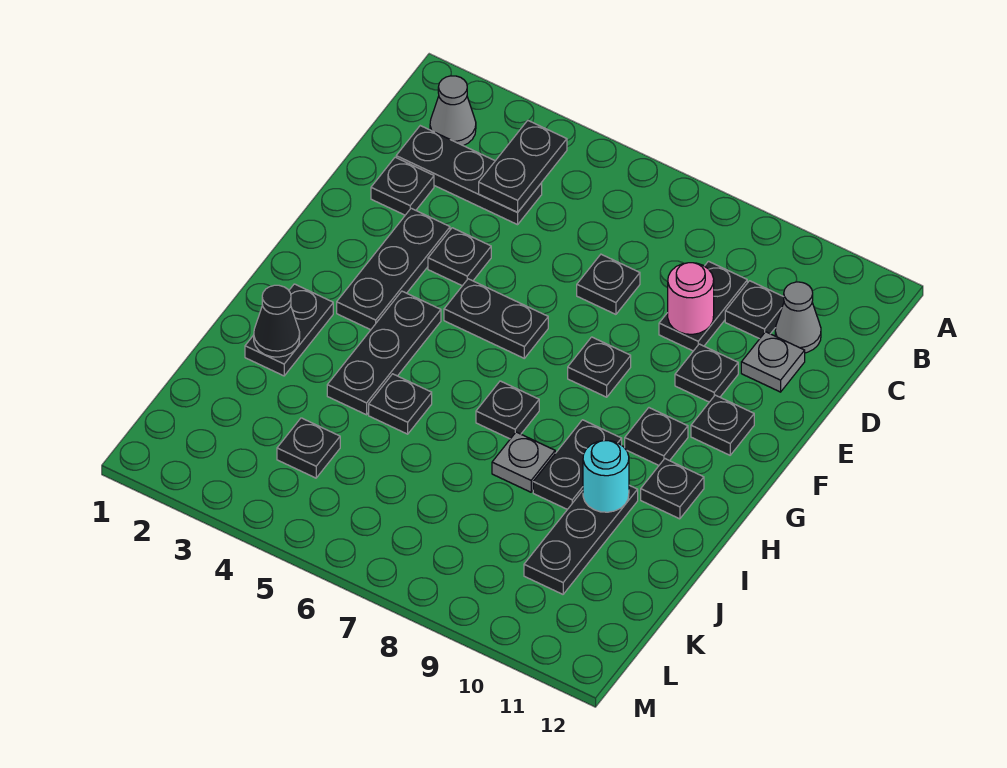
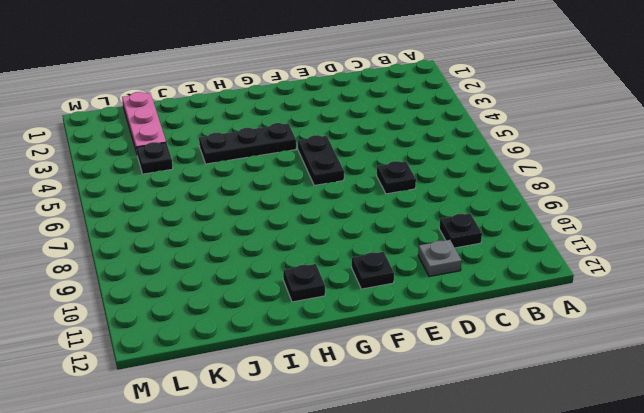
pink plate K1:K3 level 1 -> none
none -> grey cone B2 level 1
none -> black plate C2:C4 level 1
none -> black plate C9:D9 level 1

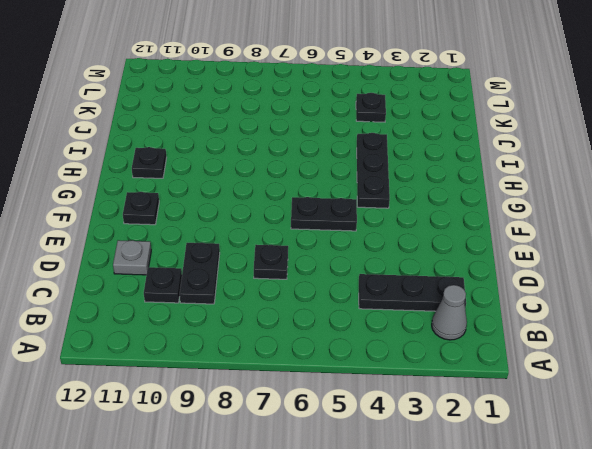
none -> grey cone C11 level 1
none -> black plate D2 level 1
none -> black plate E3:G3 level 1

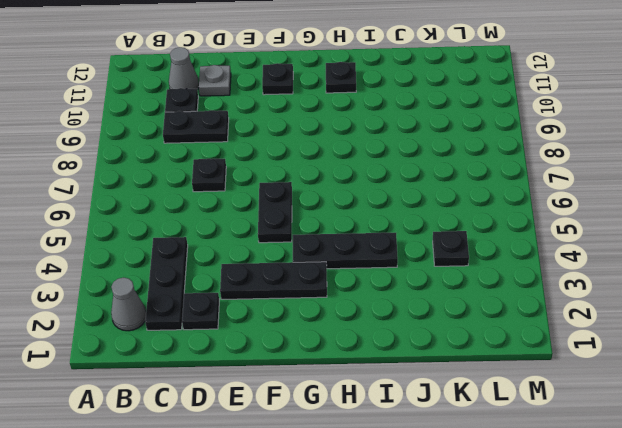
none -> black plate E4 level 1
none -> black plate E10 level 1
none -> black plate F8 level 1

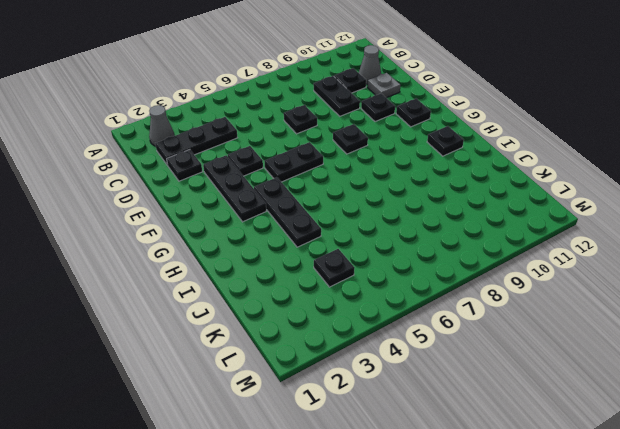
none -> black plate G10 level 1
none -> black plate H2:I2 level 1
none -> black plate H7 level 1

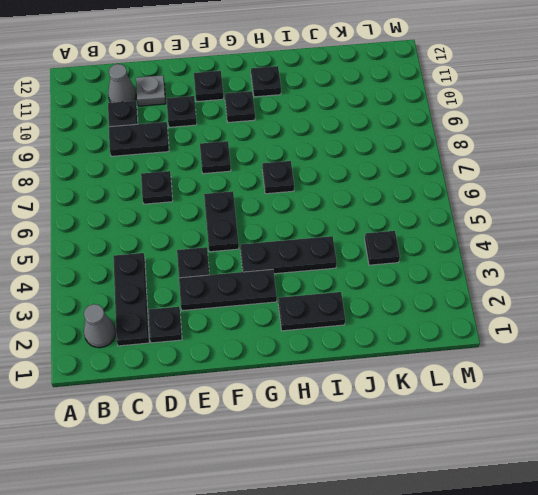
none -> black plate H9:I9 level 1
none -> black plate I5 level 1
none -> grey plate I8 level 1

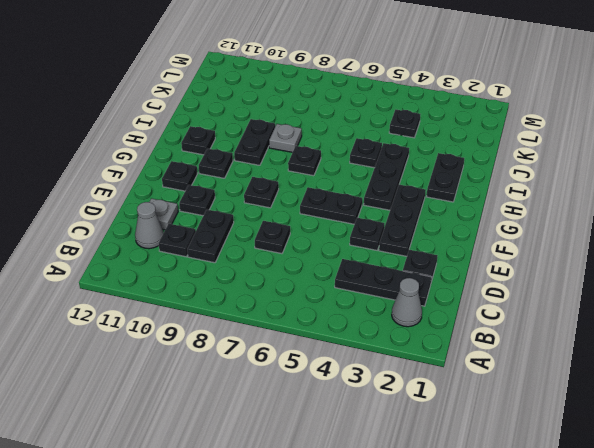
none -> black plate I10:K10 level 1
none -> black plate B4:C4 level 2
none -> pink round brick D9 level 2

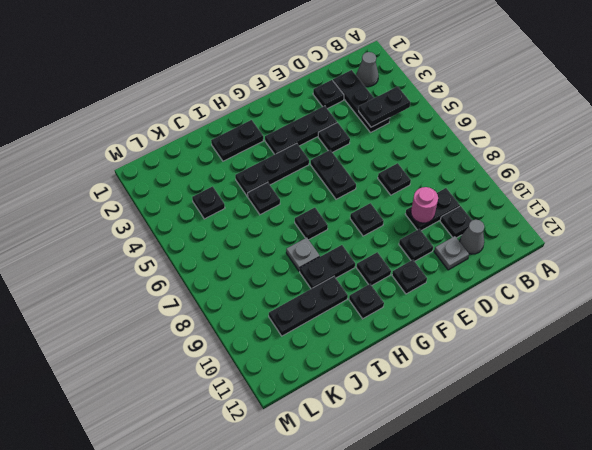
none -> black cone I2 level 2
none -> cyan round brick I10 level 2

